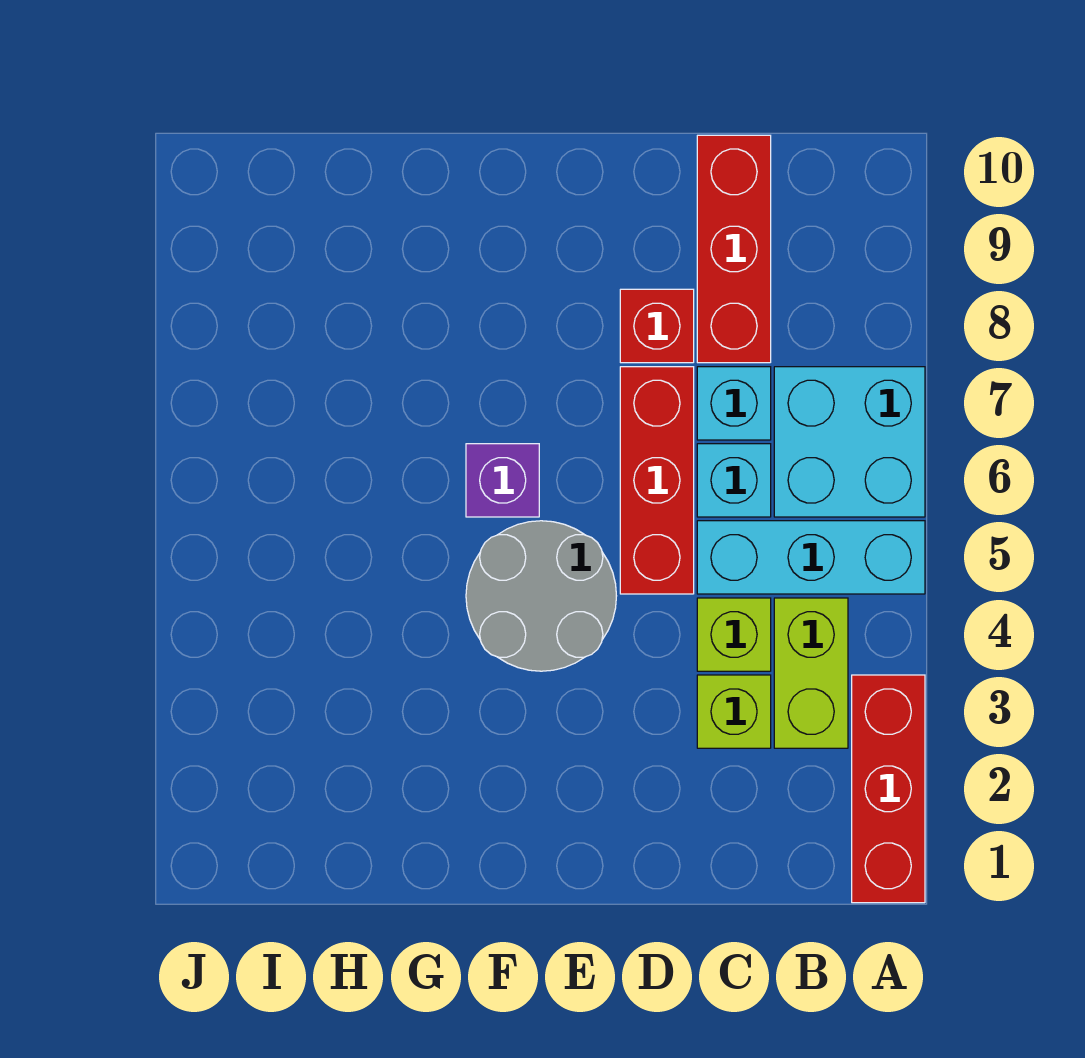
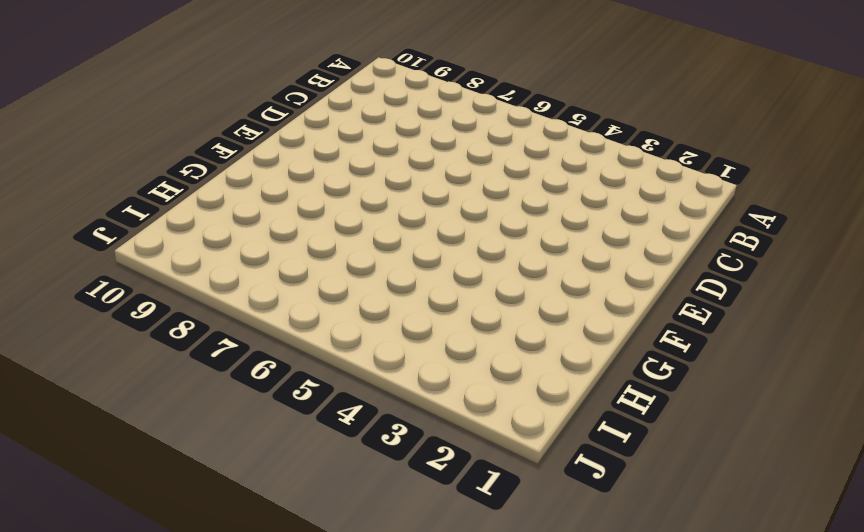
none -> red brick A1:A3 level 1
none -> cyan brick A5:C5 level 1
none -> cyan brick A6:B7 level 1

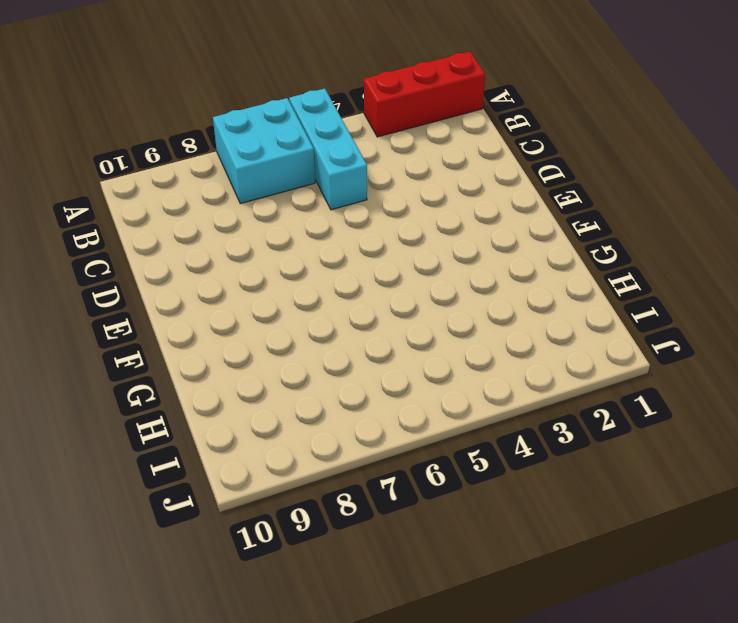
none -> lime brick B3:B4 level 1
none -> lime brick C3 level 1
none -> lime brick C4 level 1

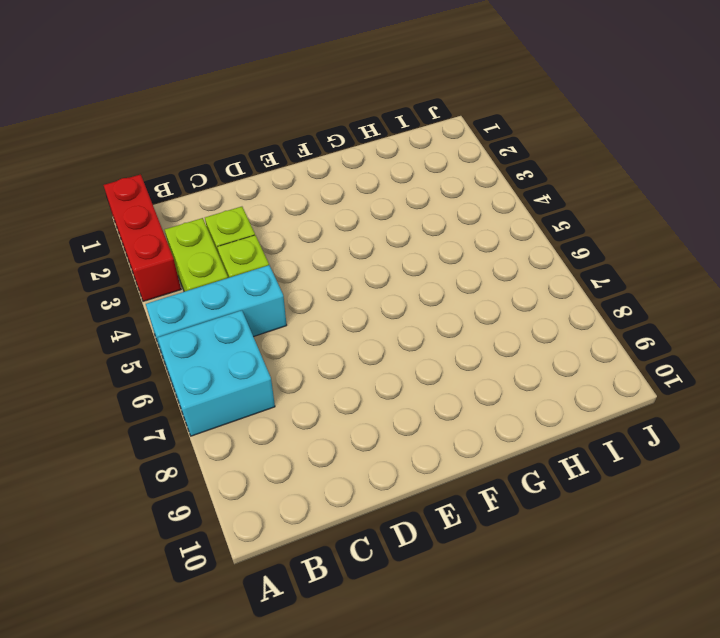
none -> cyan brick C6 level 1
none -> cyan brick C7 level 1
none -> red brick C8:C10 level 1

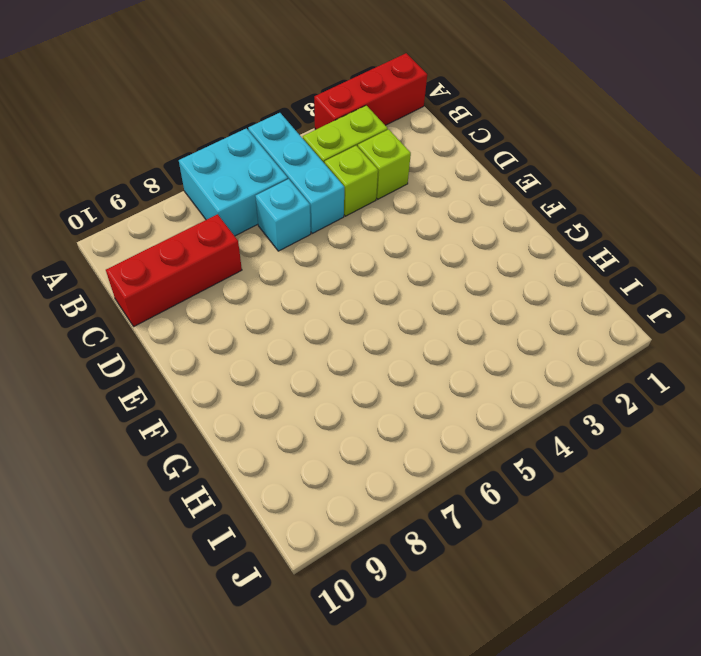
none -> cyan brick C7 level 1
none -> red brick D5:D7 level 1
none -> red brick D8 level 1

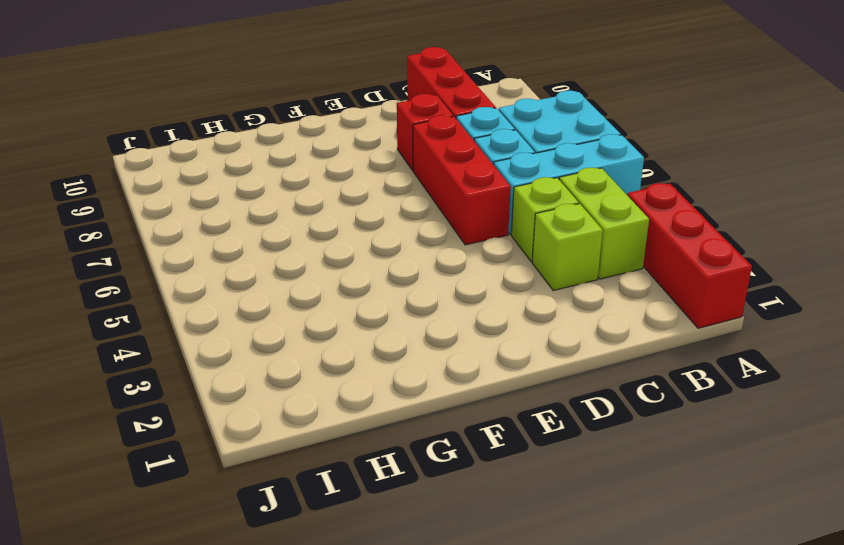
none -> grey round brick E4:F5 level 1
none -> purple brick F6 level 1

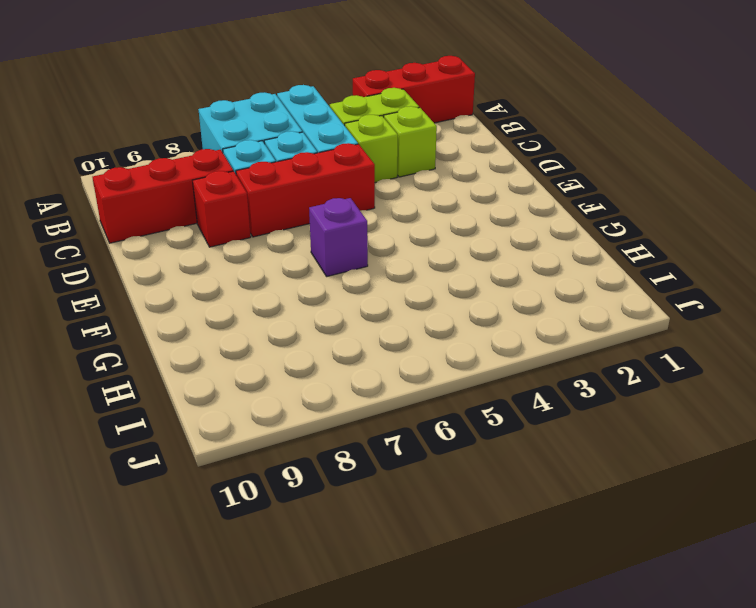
none -> grey round brick E4:F5 level 1

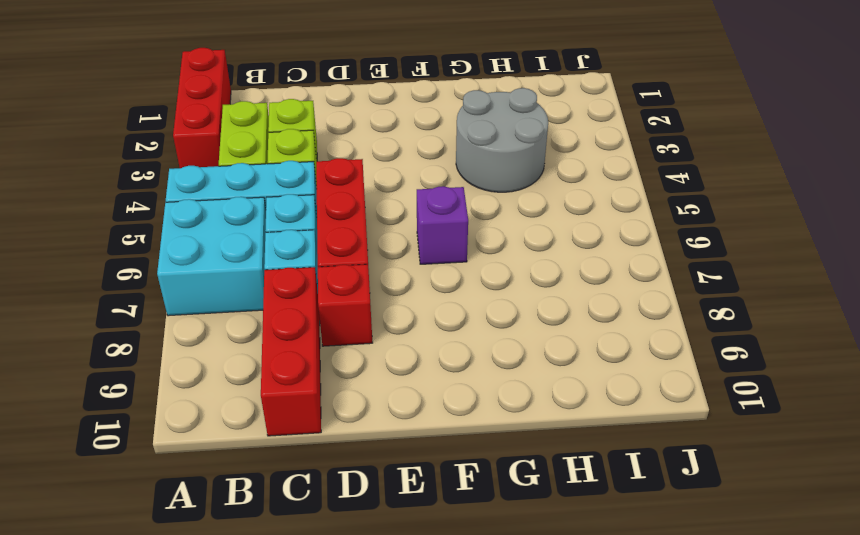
grey round brick G3:H4 level 1 -> grey round brick E4:F5 level 1

